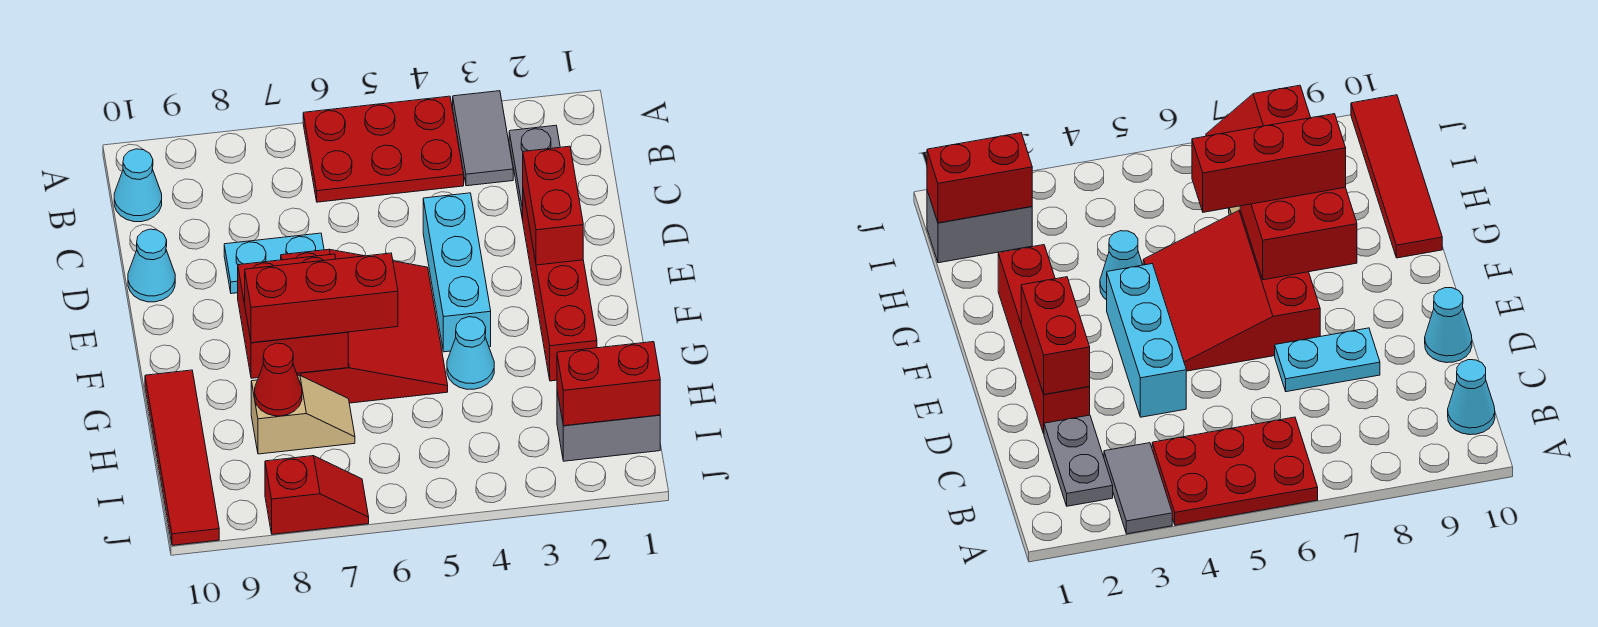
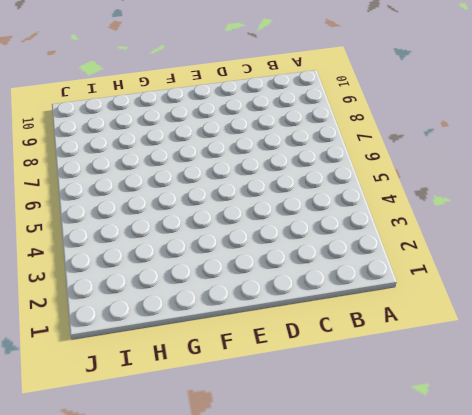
none -> grey tile A3:B3 level 1
none -> red plate A4:B6 level 1
none -> grey plate B2:C2 level 1

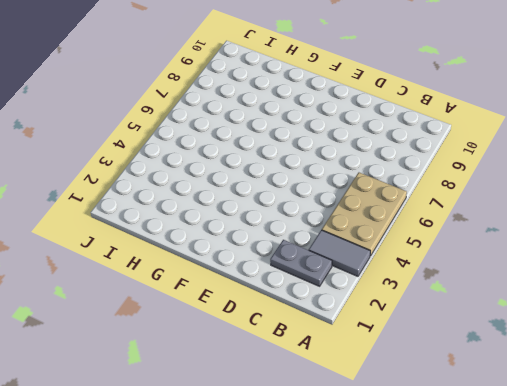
tan plate A4:B6 level 1 -> red plate A4:B6 level 1
none -> cyan cone B10 level 1
none -> red brick D2:G2 level 1
none -> cyan brick D4:F4 level 1

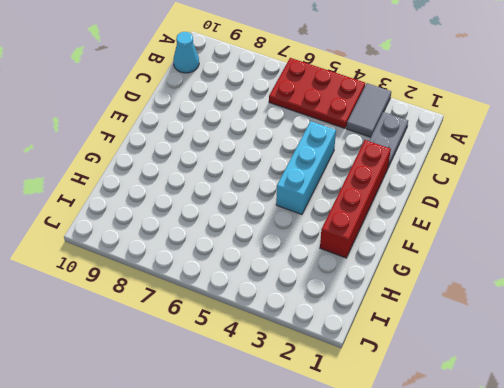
none -> cyan plate D7:D8 level 1
none -> cyan cone D10 level 1
none -> red slope E5:G7 level 1 top 7

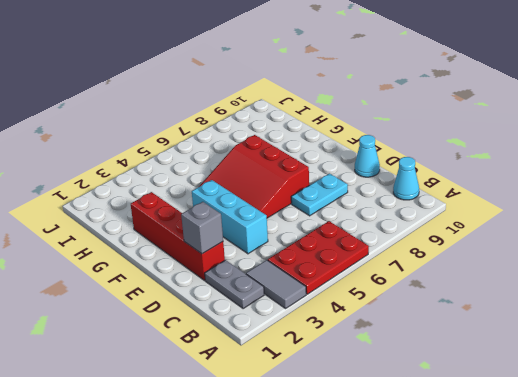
grey brick D2 level 2 -> red brick D2:E2 level 2
none -> cyan cone G4 level 1
none -> red tile G10:J10 level 1
none -> tan slope H7:H8 level 1 top 8

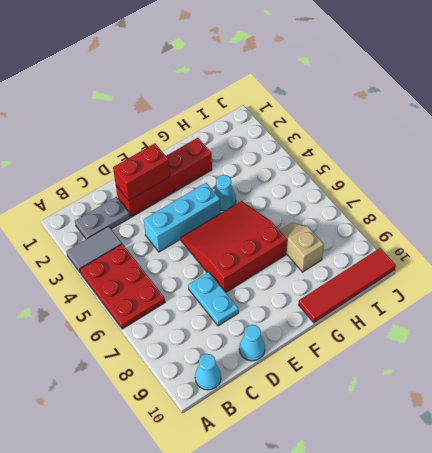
none -> grey brick I1:I2 level 1
none -> red slope J7:J8 level 1 top 8
none -> red brick F7:G8 level 2

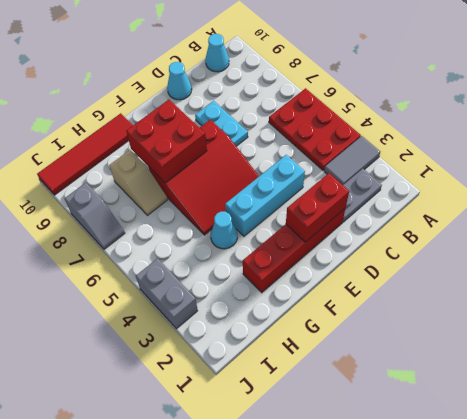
grey brick J3:J4 level 1 -> grey brick I1:I2 level 1
grey slope J7:J8 level 1 top 8 -> red slope J7:J8 level 1 top 8
none -> red cone H8 level 2
none -> red brick I1:I2 level 2
none -> red brick G6:G8 level 3

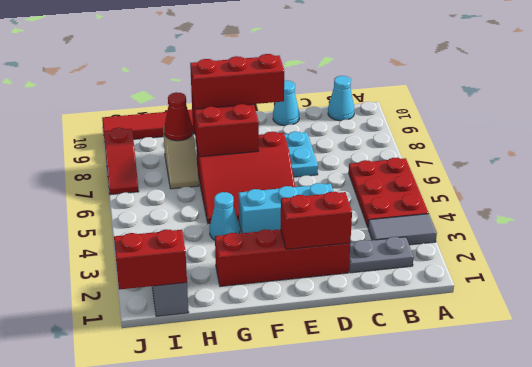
red brick E8:G8 level 3 -> red brick G6:G8 level 3
red brick I1:J1 level 2 -> red brick I1:I2 level 2

